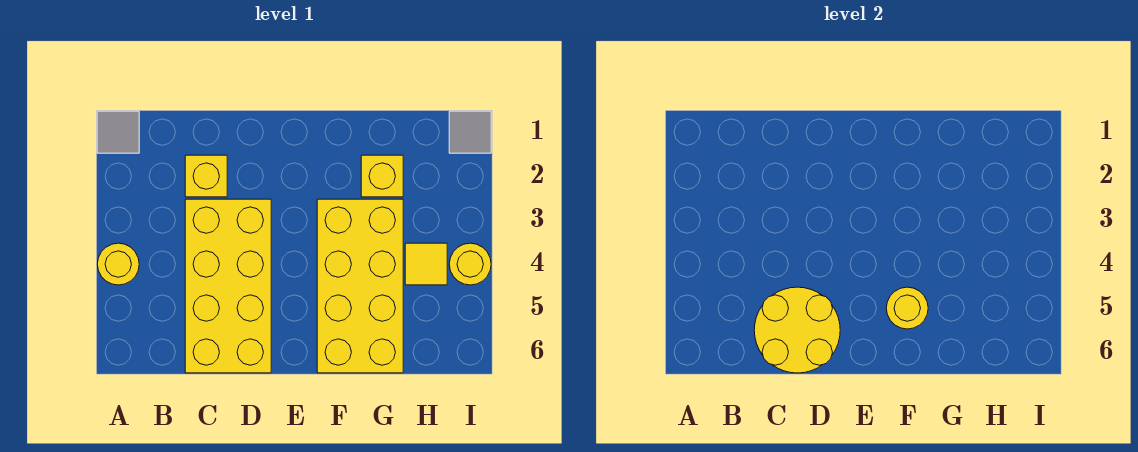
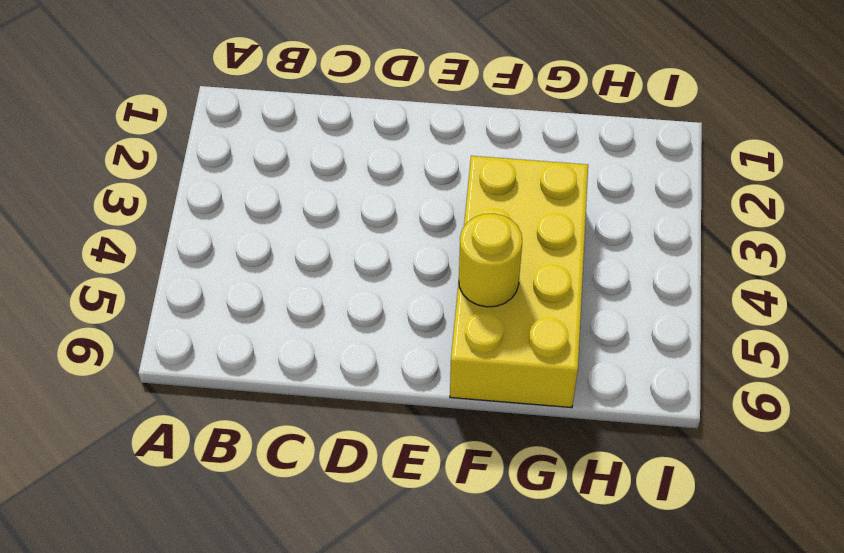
none -> grey tile A1 level 1
none -> yellow round brick A4 level 1

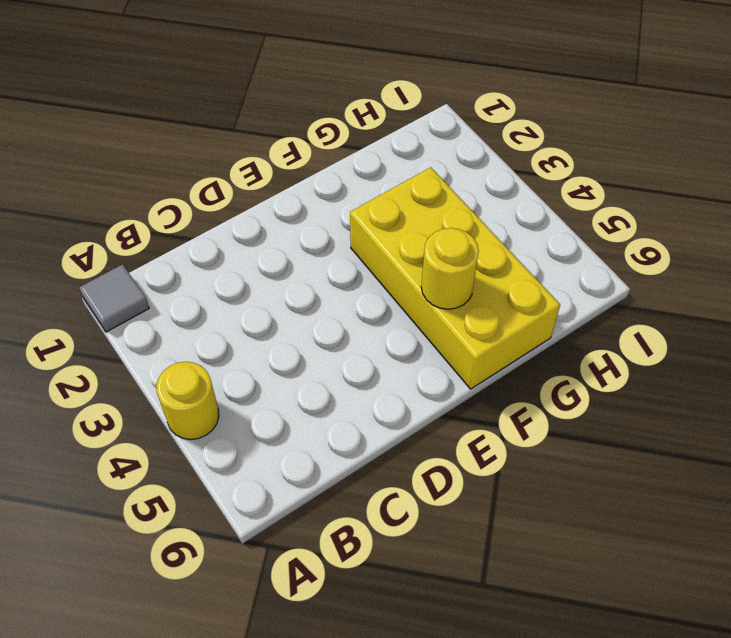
none -> yellow brick C2 level 1
none -> yellow brick C3:D6 level 1

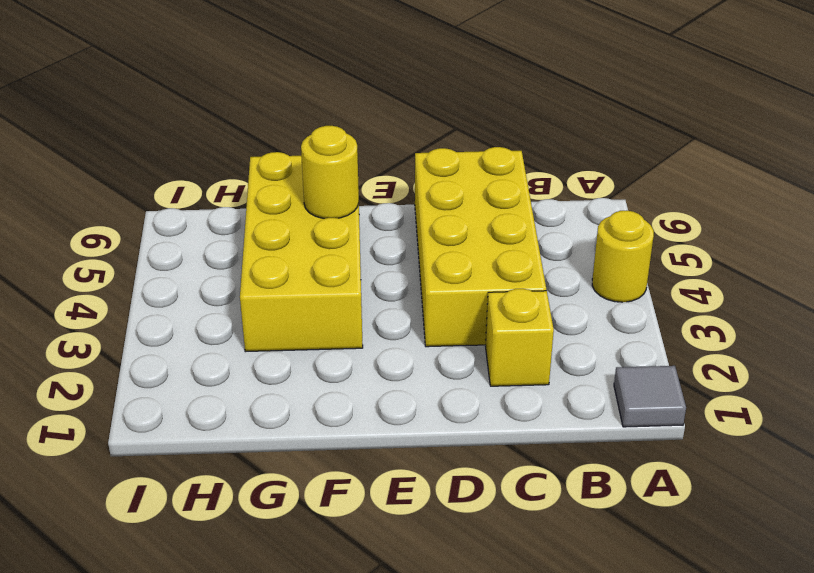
none -> yellow brick G2 level 1
none -> yellow tile H4 level 1

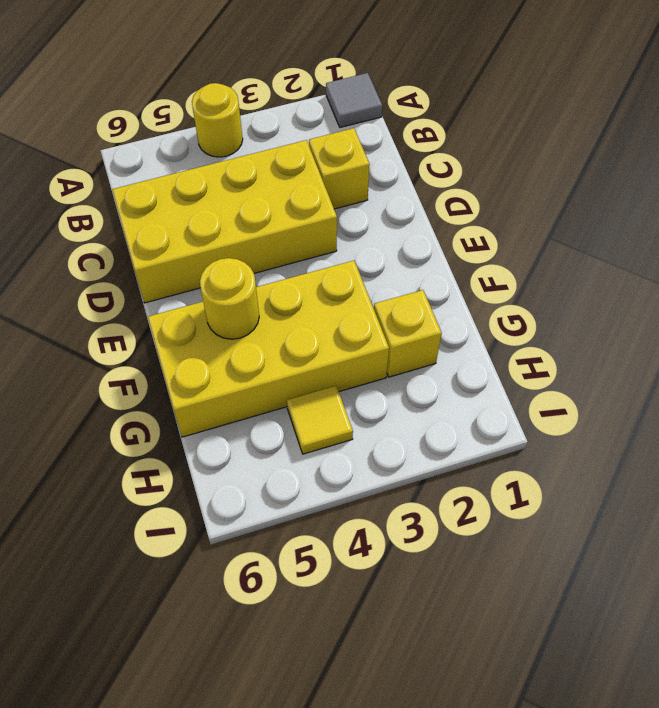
none -> grey tile I1 level 1
none -> yellow round brick I4 level 1

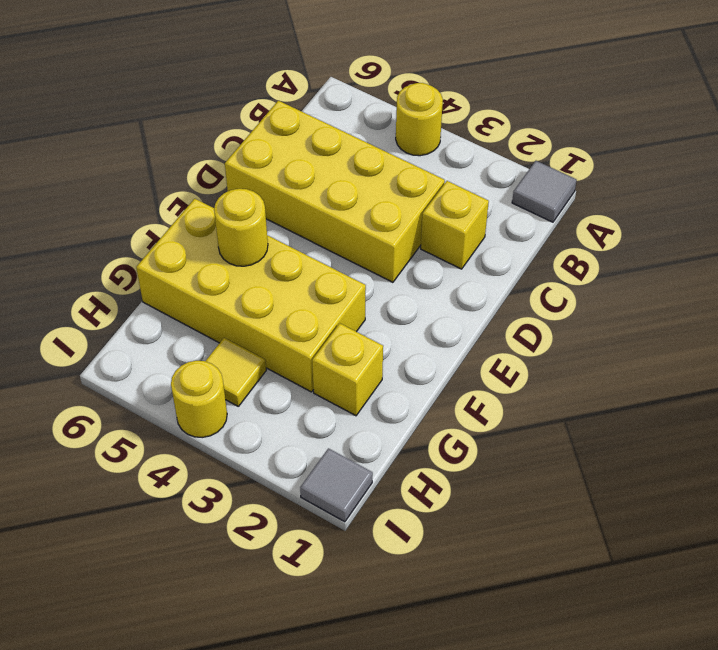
none -> yellow round brick C5:D6 level 2

